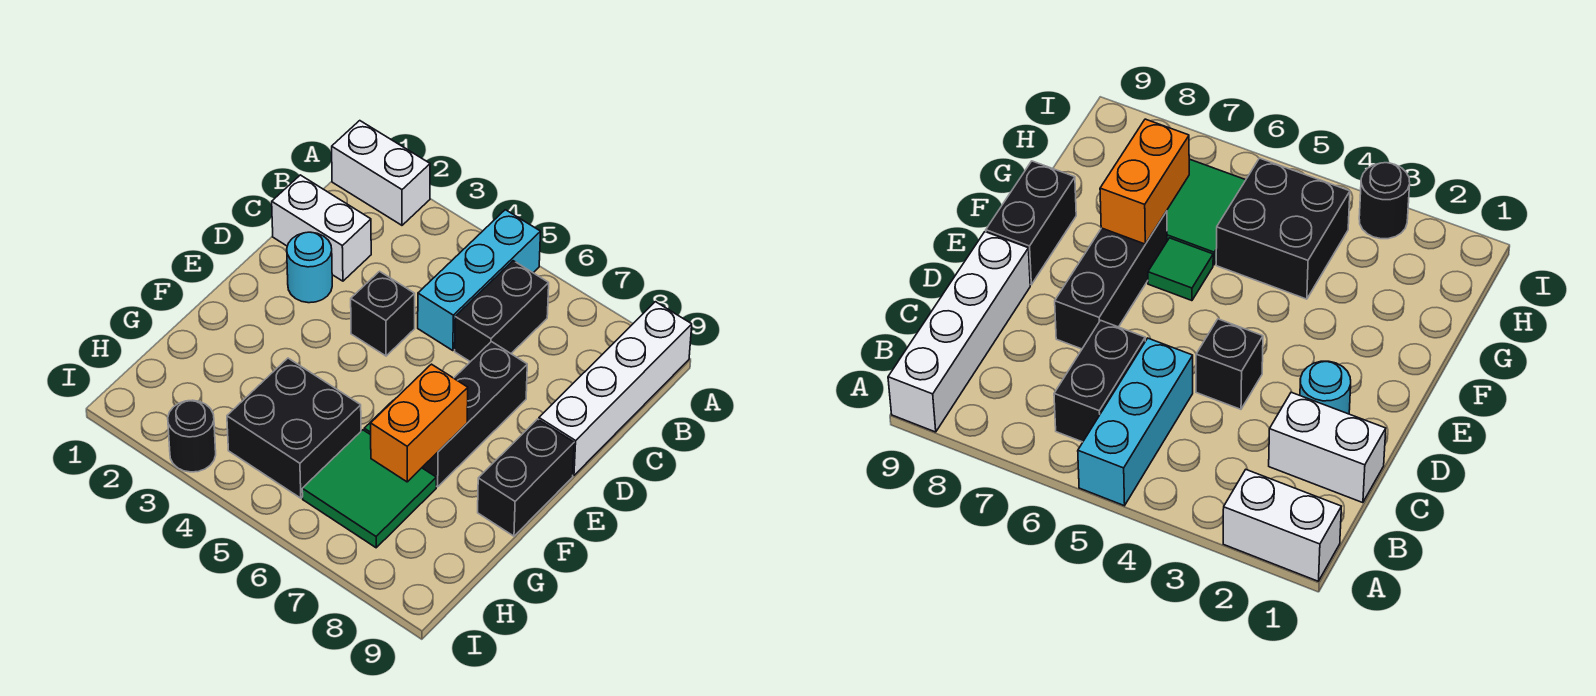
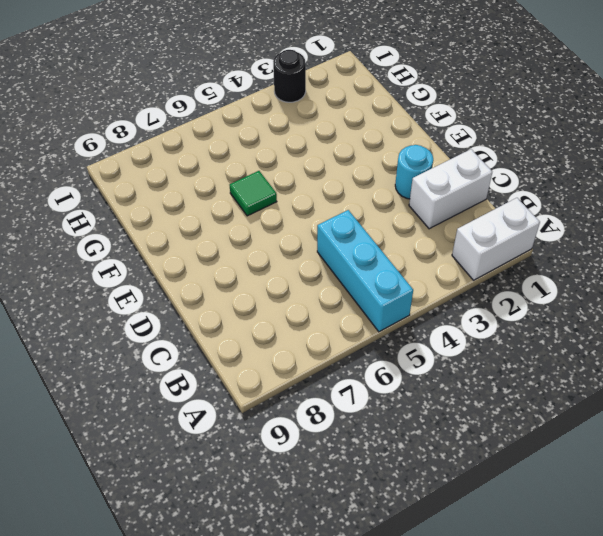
none -> white brick A9:D9 level 1
none -> black brick B6:C6 level 1
none -> black brick D4 level 1

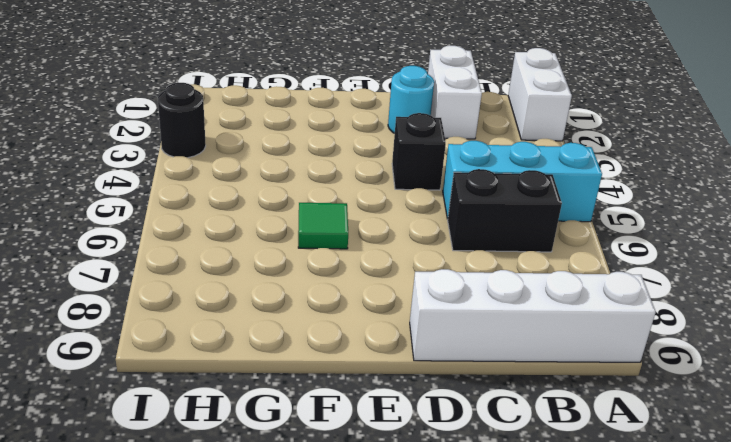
none -> black brick D7:F7 level 1
none -> black brick E9:F9 level 1
none -> black brick G4:H5 level 1

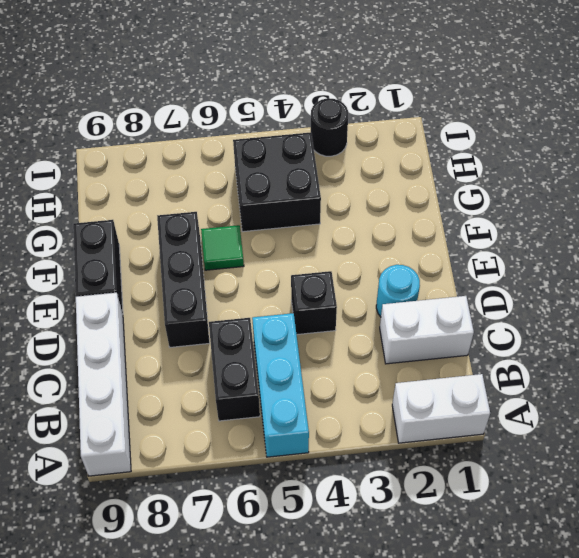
none -> green tile G6:H7 level 1
none -> orange brick F7:G7 level 2

